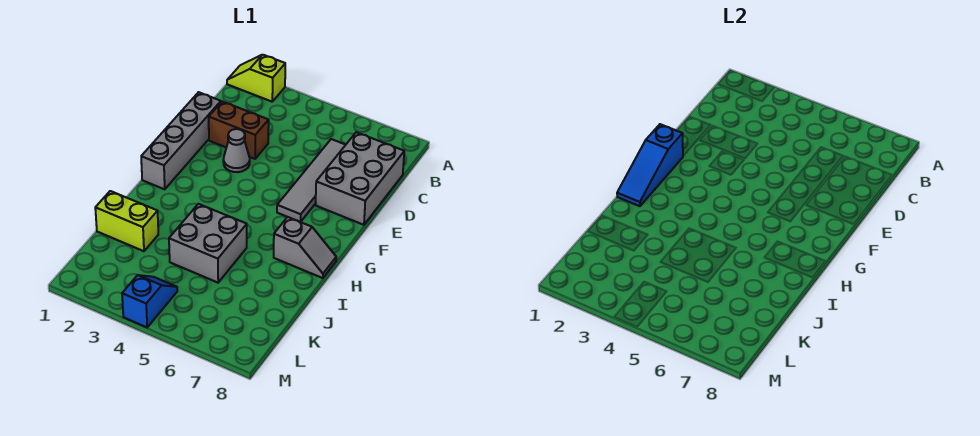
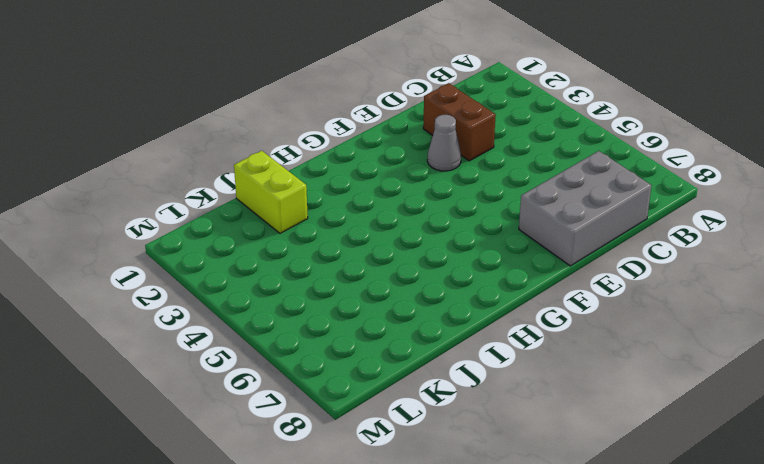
none -> lime slope A1:A2 level 1 top 2
none -> grey tile C6:F6 level 1

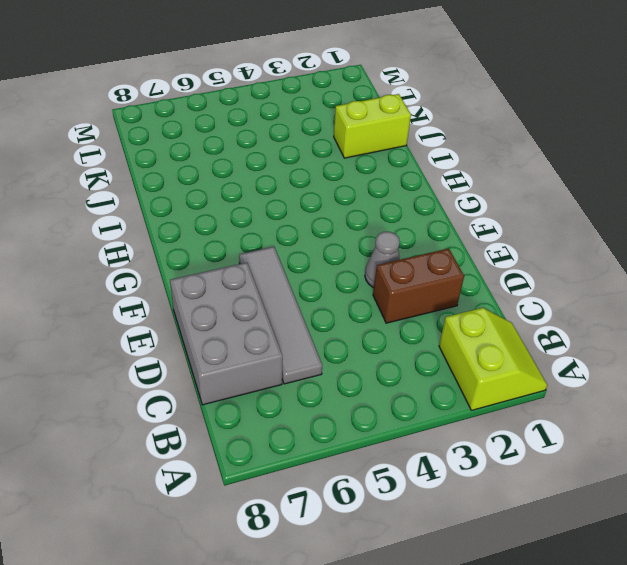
lime slope A1:B2 level 1 top 2 -> lime slope A1:A2 level 1 top 2
none -> grey brick D1:G1 level 1
none -> grey slope H7:H8 level 1 top 7

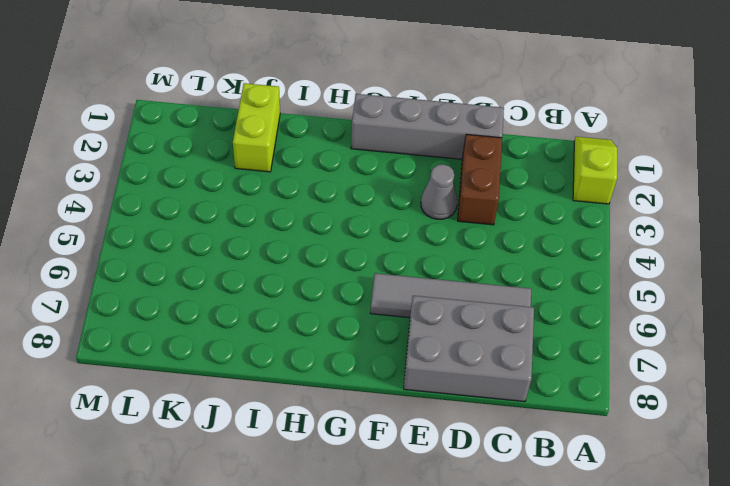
none -> grey slope H7:H8 level 1 top 7
none -> grey brick I4:J5 level 1

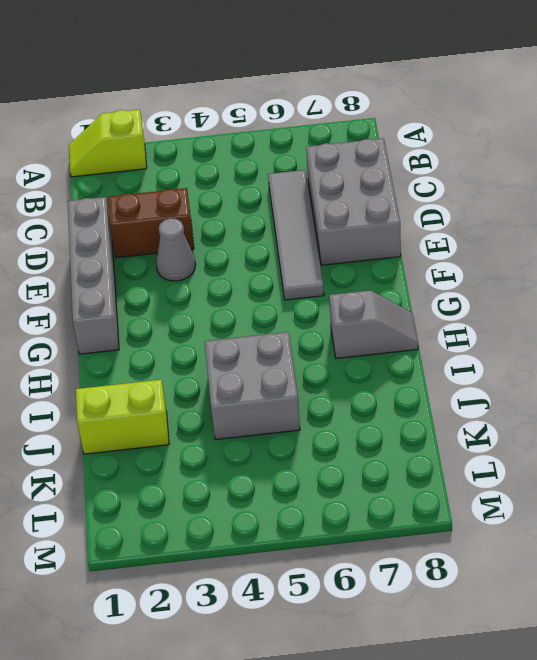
none -> blue slope L4:M4 level 1 top M
none -> blue slope F1:H1 level 2 top F

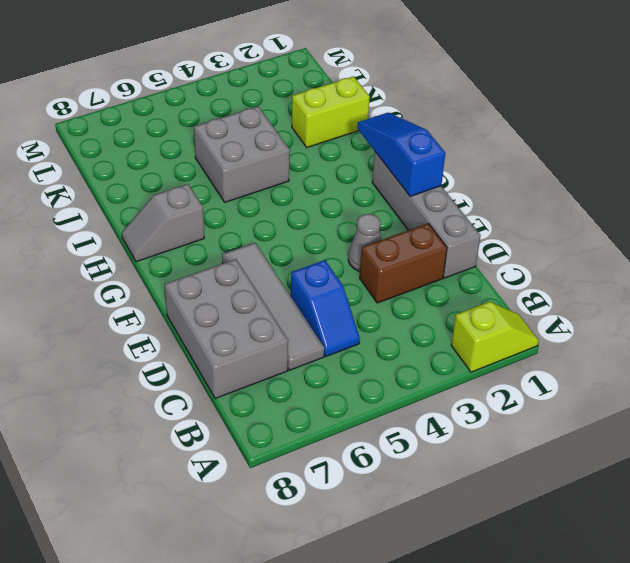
blue slope C5:D5 level 1 top D -> blue slope L4:M4 level 1 top M

